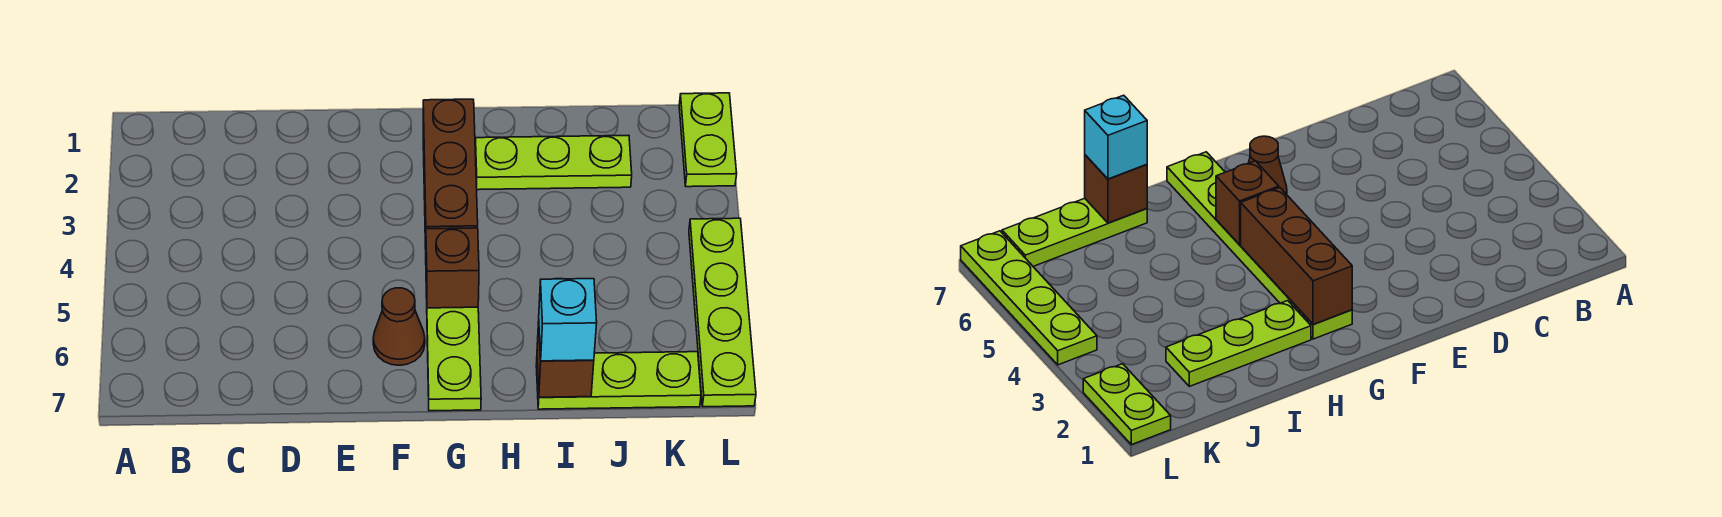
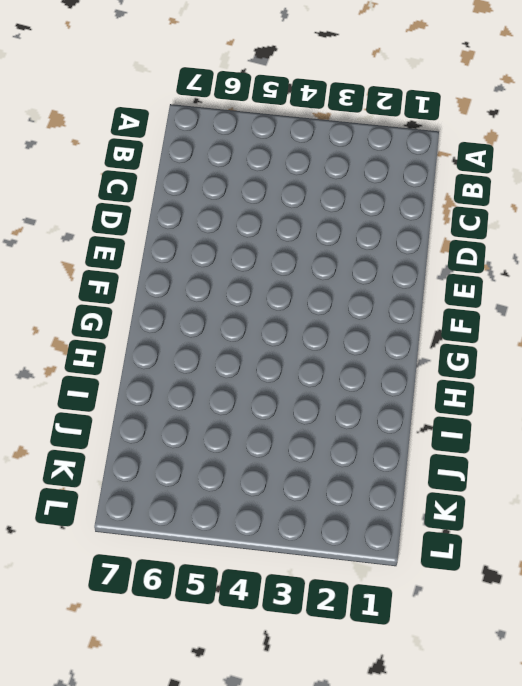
none -> brown cone F6 level 1
none -> lime plate G2:G7 level 1

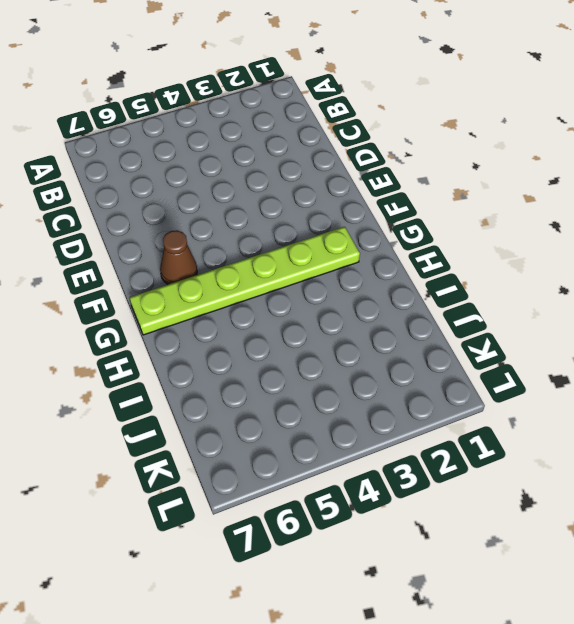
none -> lime plate H2:J2 level 1
none -> lime plate I7:K7 level 1

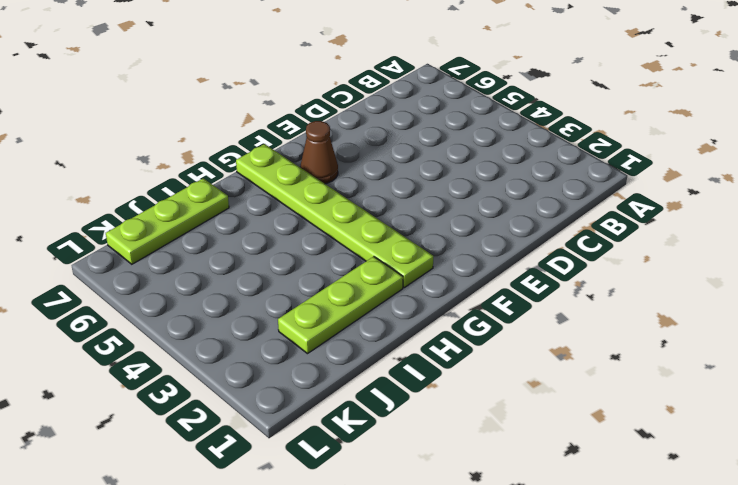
none -> lime plate L1:L2 level 1
none -> lime plate L4:L7 level 1

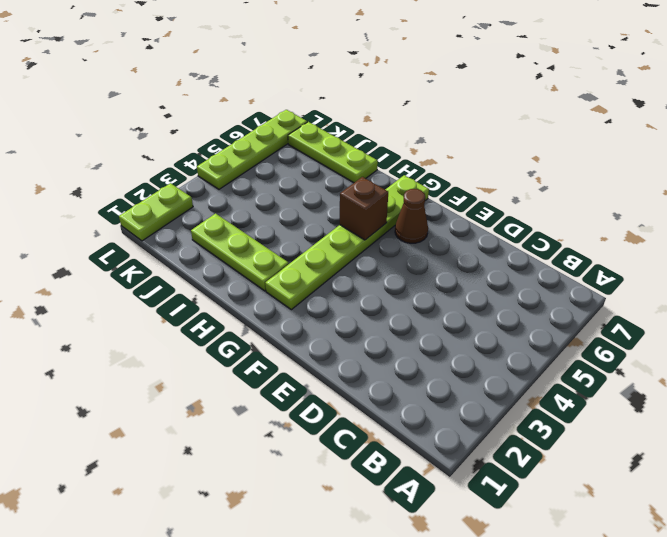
none -> brown brick G2:G4 level 2
none -> brown brick I7 level 2

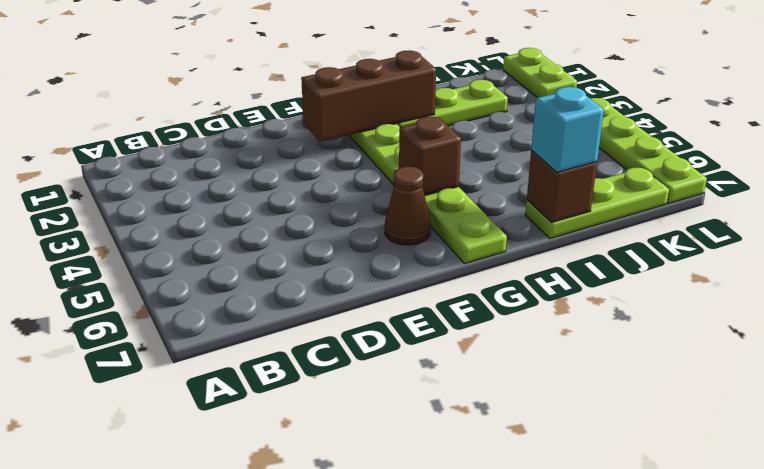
brown brick F2:H2 level 2 -> brown brick G2:G4 level 2

